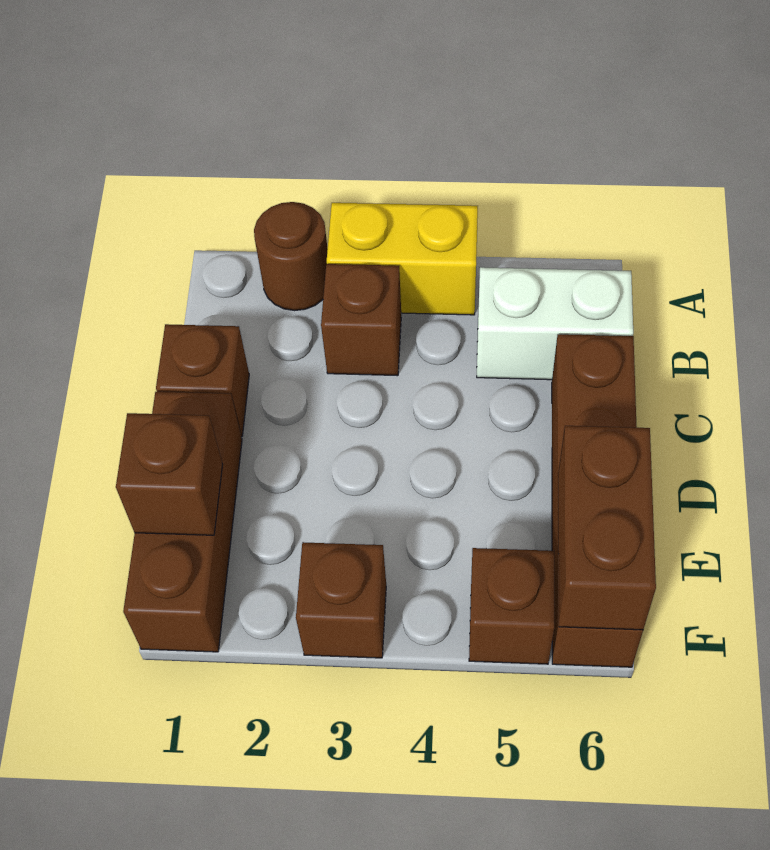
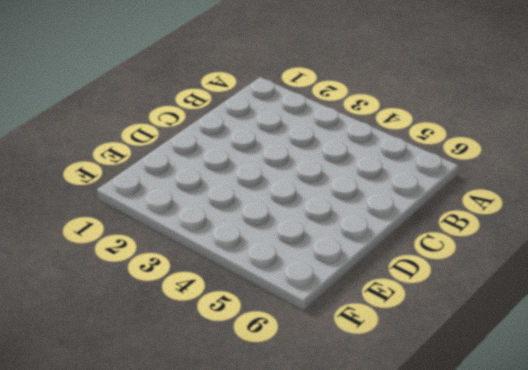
none -> brown round brick A2 level 1
none -> yellow brick A3:A4 level 1

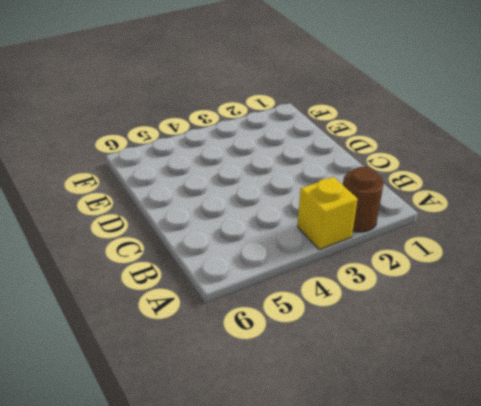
yellow brick A3 level 1 -> yellow brick A3:A4 level 1
none -> brown brick B3 level 1
none -> white brick B5:B6 level 1

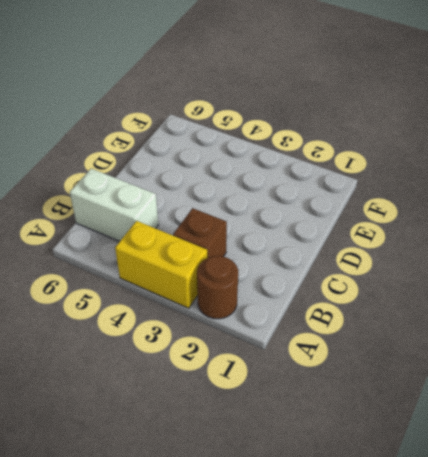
none -> brown brick C1 level 1
none -> brown brick C6:F6 level 1

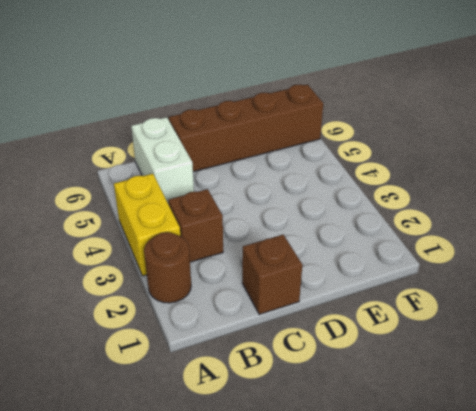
none -> brown brick D1:F1 level 1
none -> brown brick F3 level 1

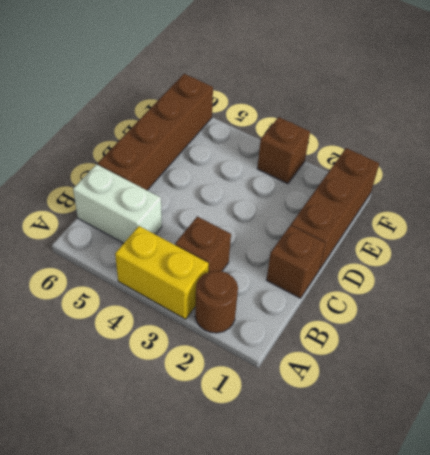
none -> brown brick F5 level 1
none -> brown brick E1 level 2

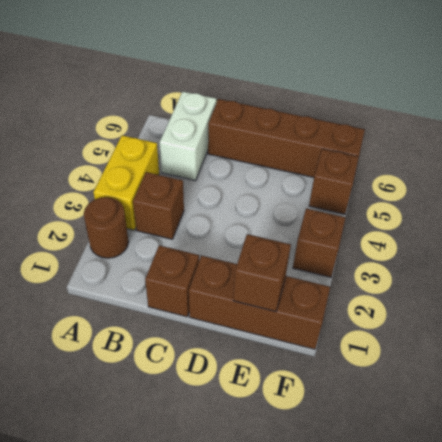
none -> brown brick E6:F6 level 2

